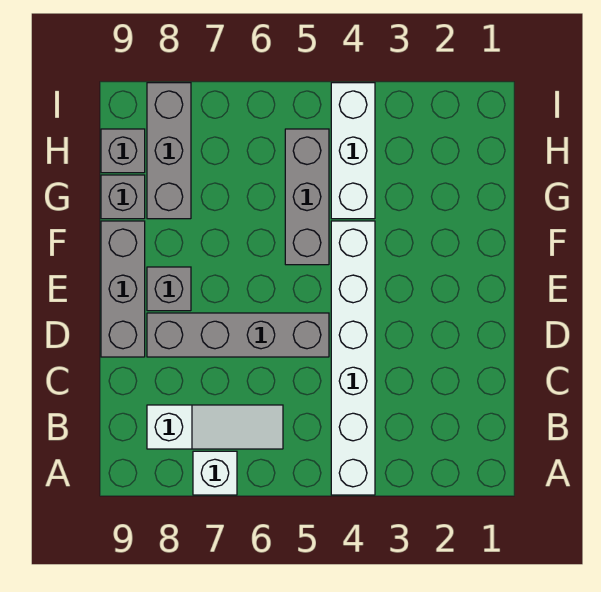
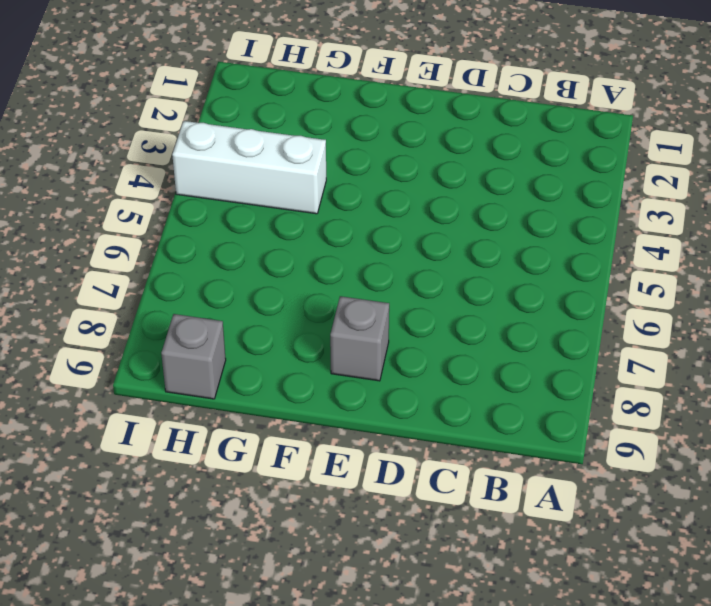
none -> white brick A4:F4 level 1
none -> white brick A7 level 1

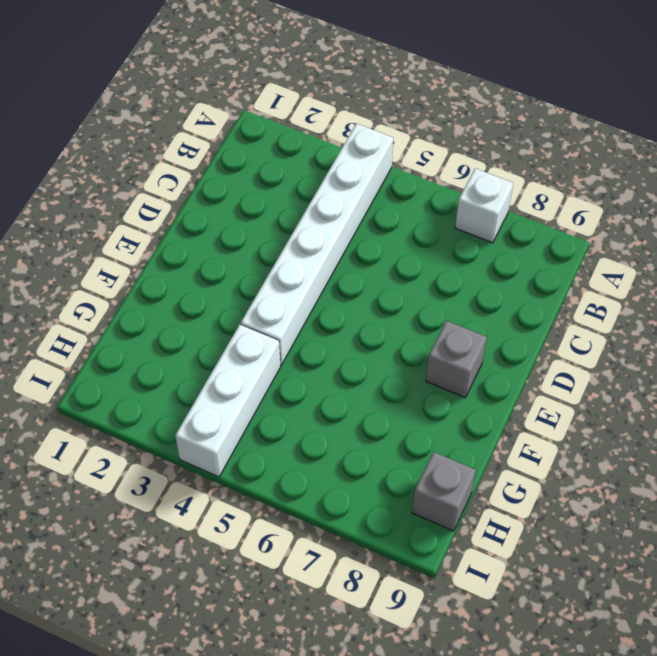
none -> white slope B6:B8 level 1 top 8
none -> grey brick D5:D8 level 1

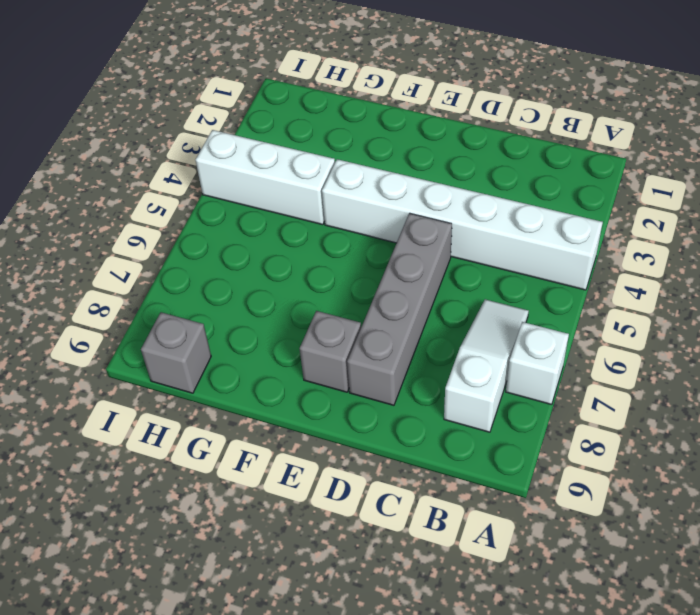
none -> grey brick D9:F9 level 1
none -> grey brick F5:H5 level 1

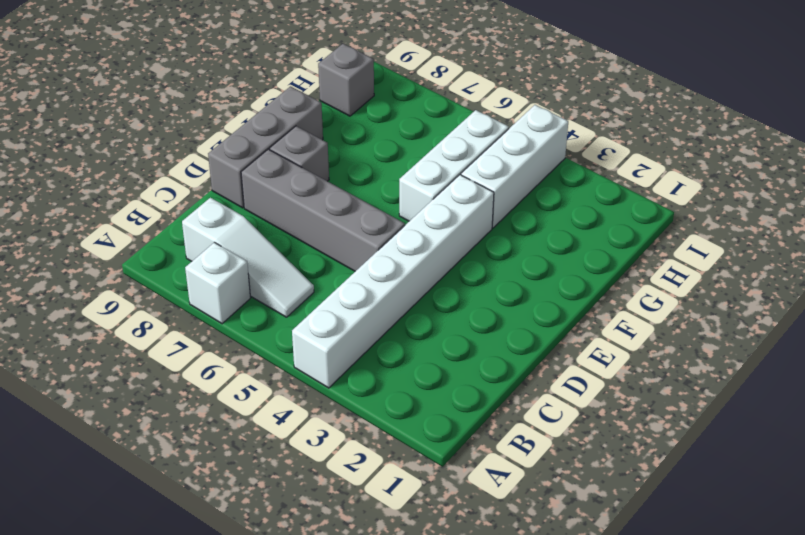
white brick F5:H5 level 1 -> grey brick F5:H5 level 1
none -> grey brick G8:I8 level 1
none -> grey brick G9 level 1

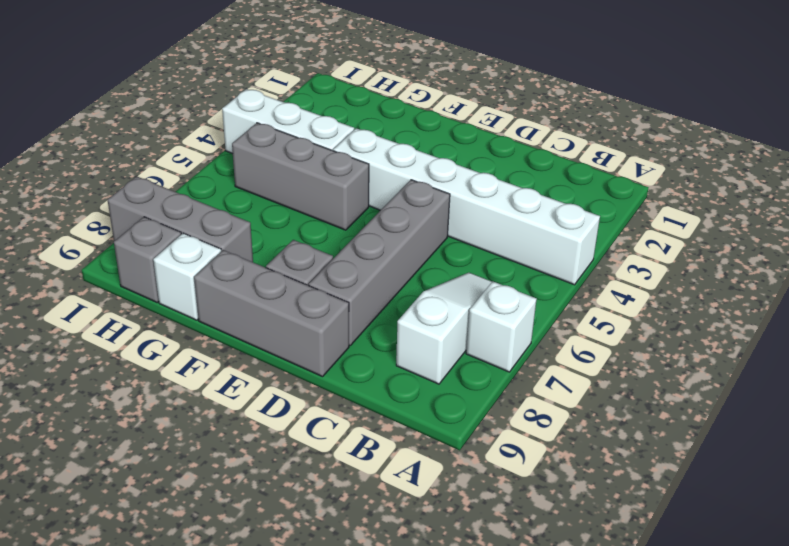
white brick G9 level 1 -> grey brick G9 level 1

